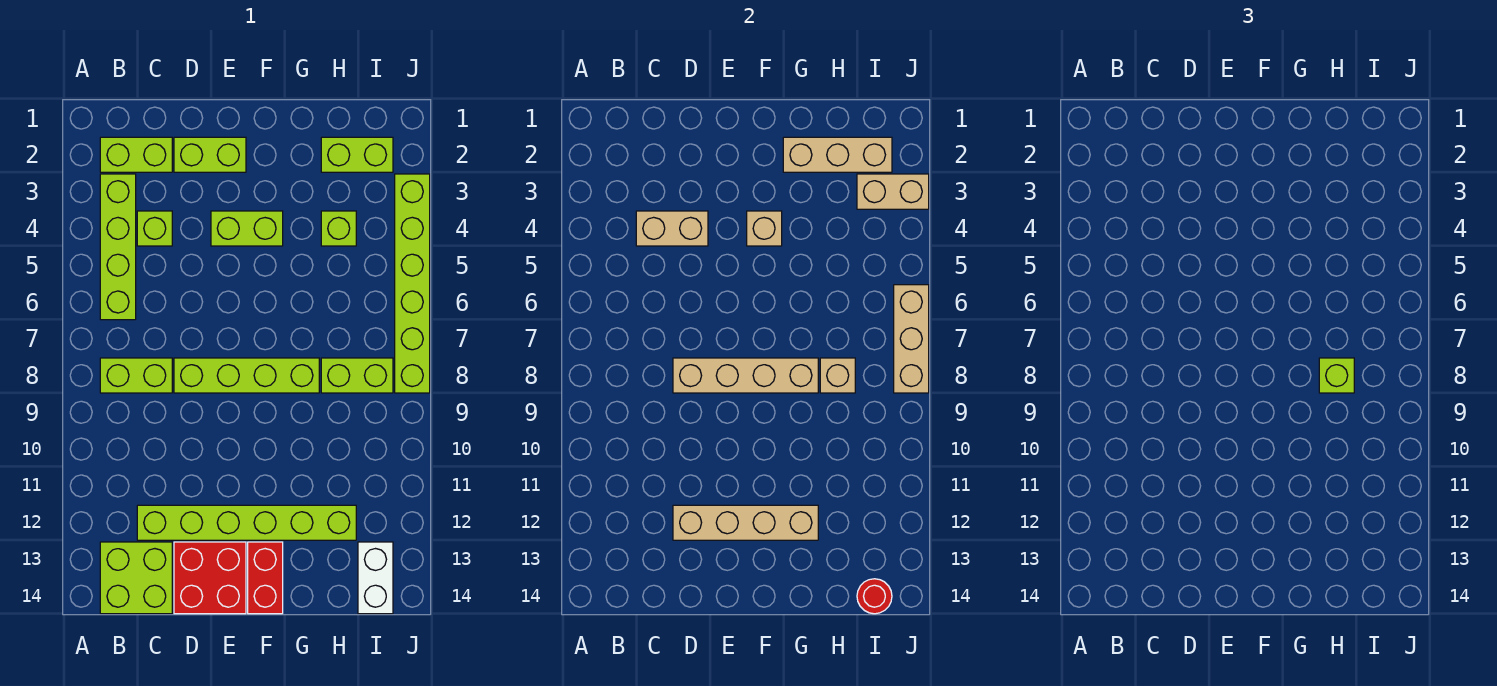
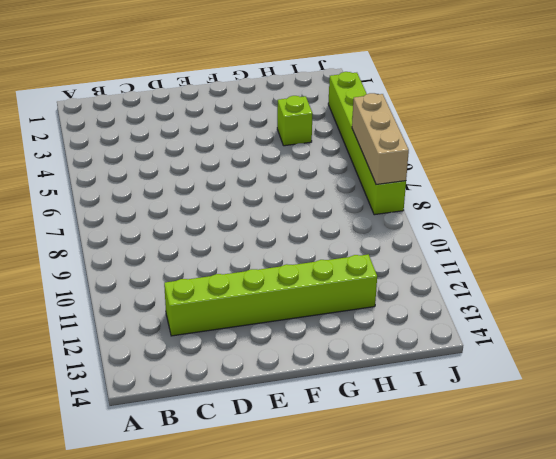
none -> lime brick B2:C2 level 1
none -> lime brick B3:B6 level 1
none -> lime brick B8:C8 level 1

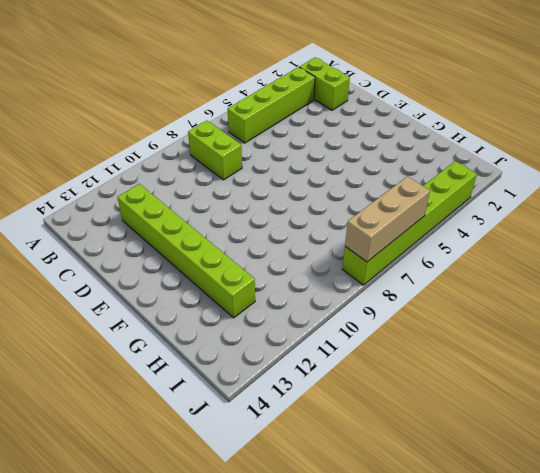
none -> lime brick B13:C14 level 1
none -> lime brick C4 level 1
none -> lime brick D2:E2 level 1

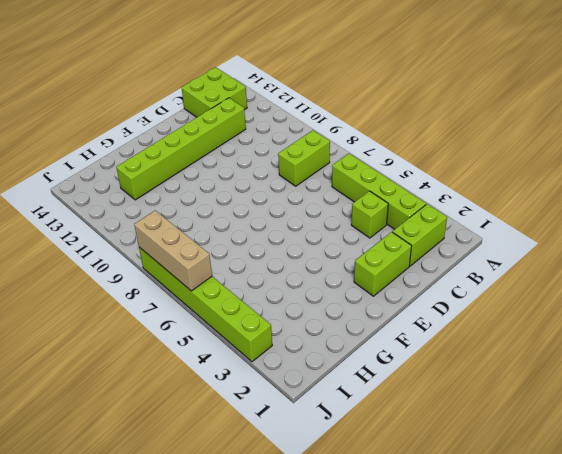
none -> lime brick D8:G8 level 1
none -> red brick D13:E14 level 1
none -> lime brick E4:F4 level 1

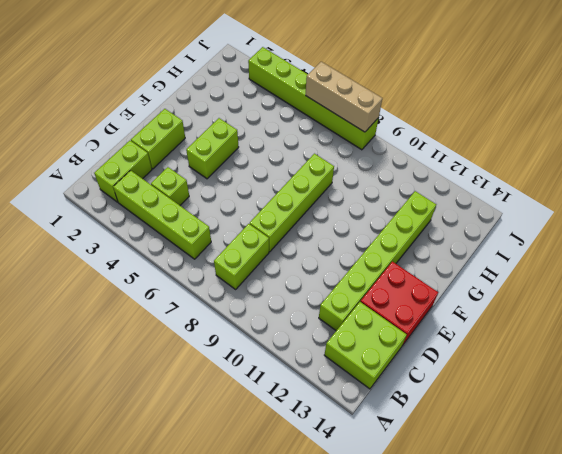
none -> red brick F13:F14 level 1
none -> lime brick H2:I2 level 1
none -> lime brick H4 level 1

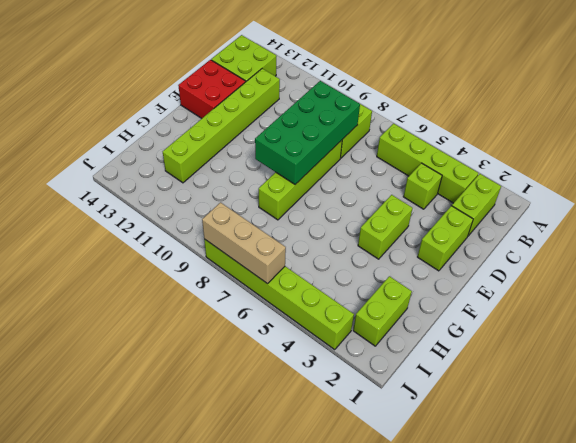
green brick C8:F9 level 2 -> tan brick D8:G8 level 2
none -> red brick F13:F14 level 1
none -> lime brick H4 level 1
none -> lime brick H8:I8 level 1

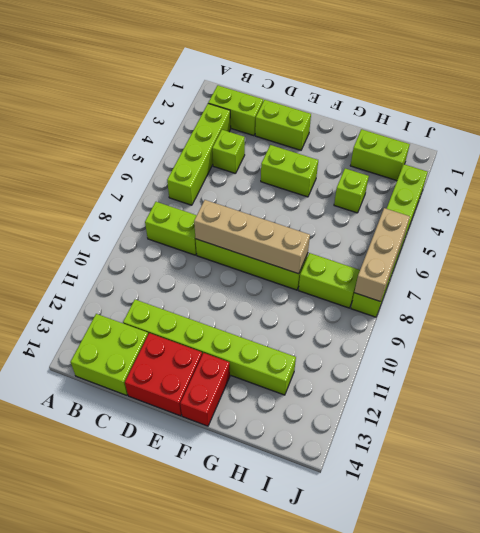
none -> white brick I13:I14 level 1
none -> tan brick C4:D4 level 2
none -> tan brick D12:G12 level 2

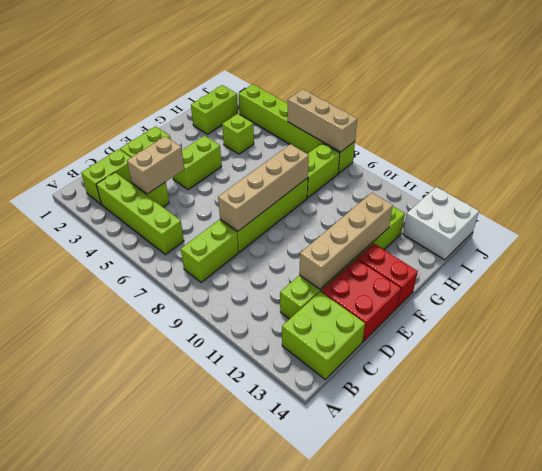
white brick I13:J14 level 1 -> white brick I13:I14 level 1
none -> tan brick F4 level 2
none -> tan brick G2:I2 level 2
none -> tan brick H8 level 2

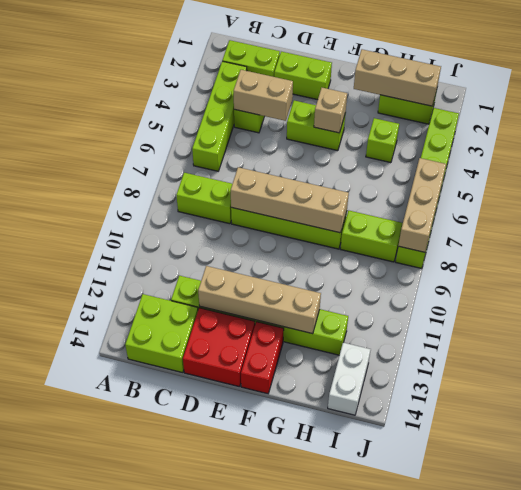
none -> tan brick H8 level 2
none -> tan brick I3:J3 level 2
none -> red round brick I14 level 2

